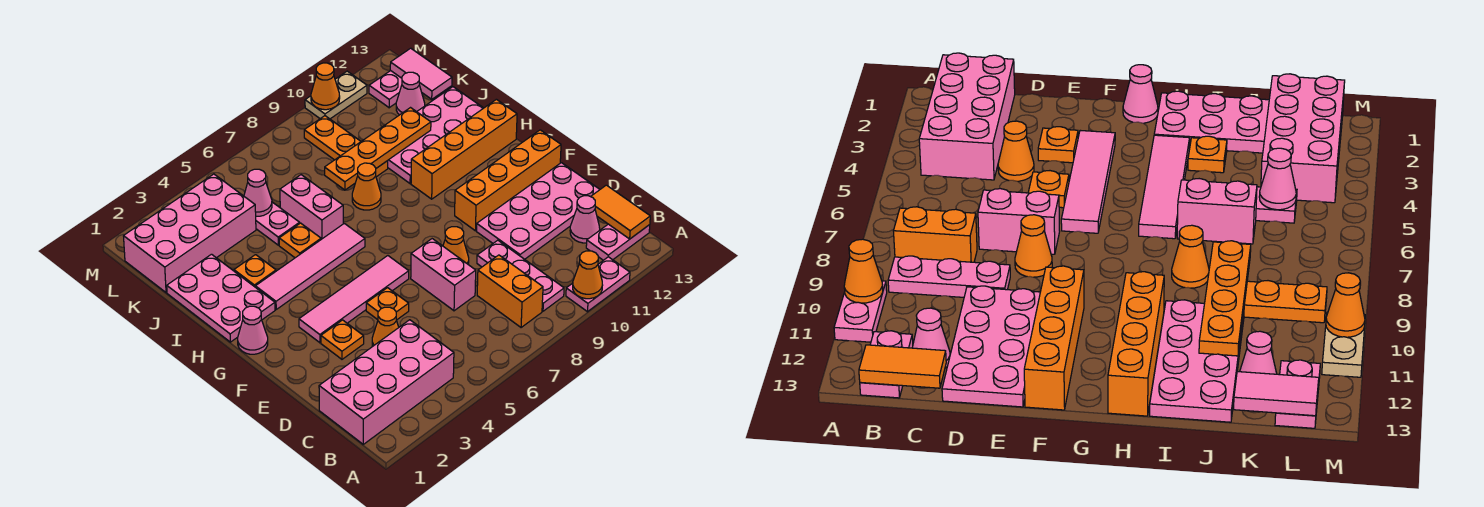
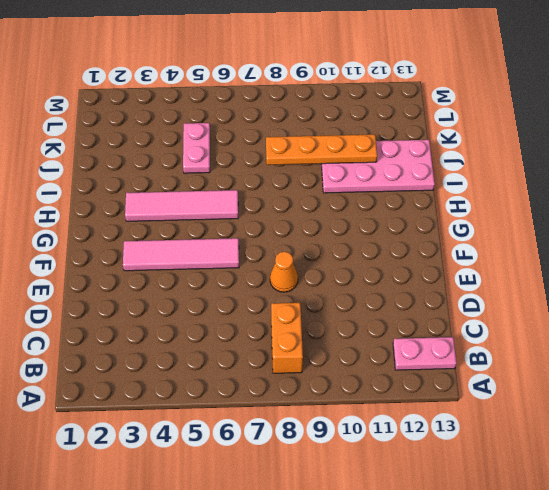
none -> pink plate A10:A11 level 1
none -> pink brick B1:C4 level 1
none -> pink plate B9:D9 level 1
none -> pink cone C12 level 1

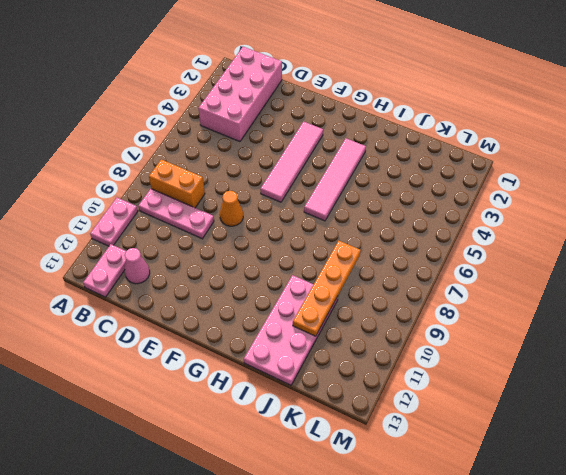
none -> orange cone D4 level 1
none -> pink brick D7:E7 level 1
none -> pink plate D10:E13 level 1
none -> orange plate E3 level 1

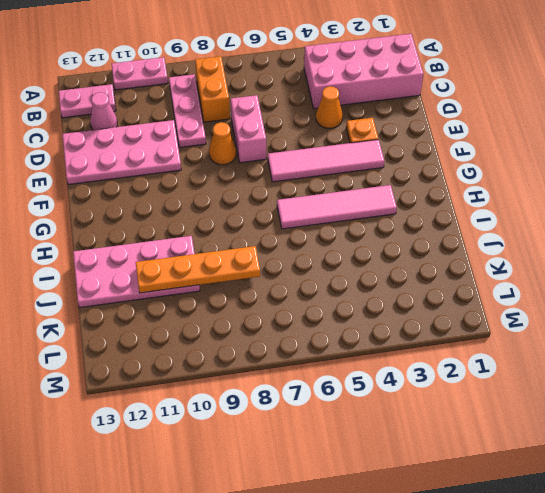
none -> orange plate E5 level 1
none -> orange brick F10:F13 level 1
none -> pink cone G1 level 1
none -> pink plate H1:J2 level 1

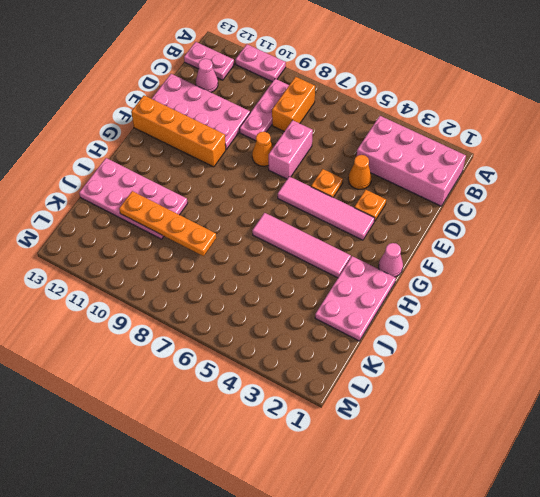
none -> orange brick H10:H13 level 1
none -> orange plate I3 level 1
none -> orange plate I5 level 1
none -> pink brick I6:J6 level 1

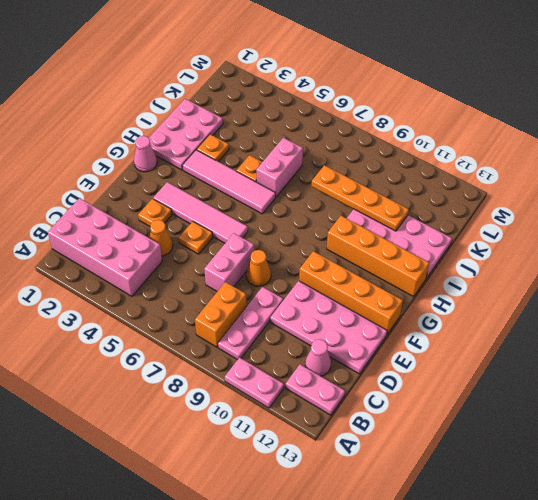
none -> orange cone I8 level 1
none -> pink plate J5:K5 level 1
none -> orange plate J9:L9 level 1
none -> pink brick K1:L4 level 1

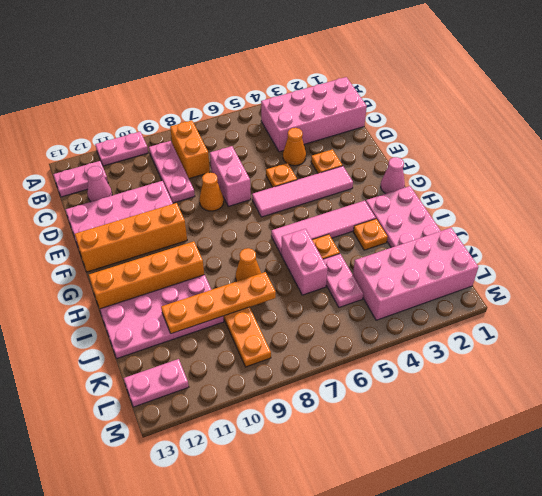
none -> pink cone K12 level 1
none -> tan plate M10:M11 level 1
none -> orange cone A10 level 2
none -> orange tile B13:C13 level 2

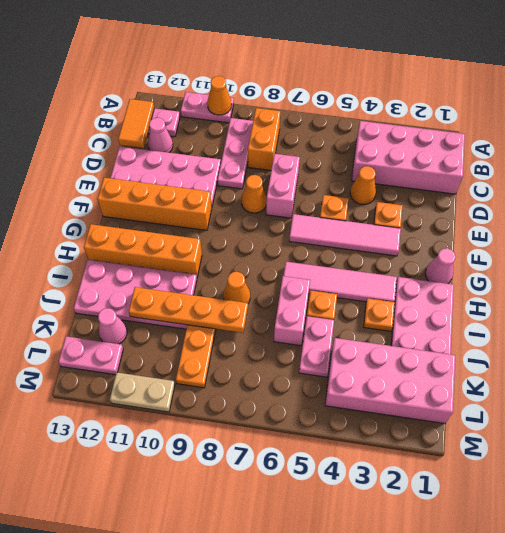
none -> pink cone K5 level 2
none -> pink tile K13:L13 level 2
none -> orange cone M10 level 2

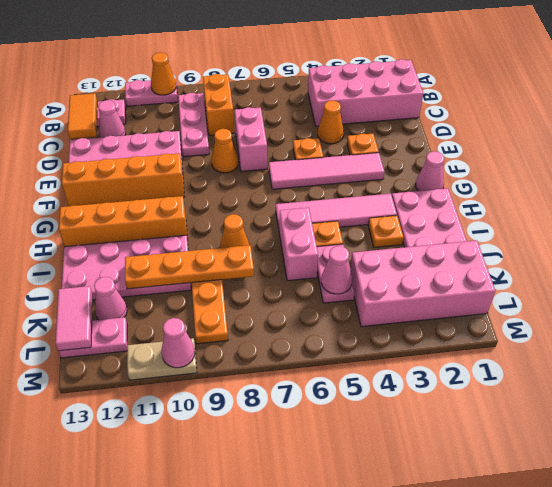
pink cone M10 level 2 -> orange cone M10 level 2

